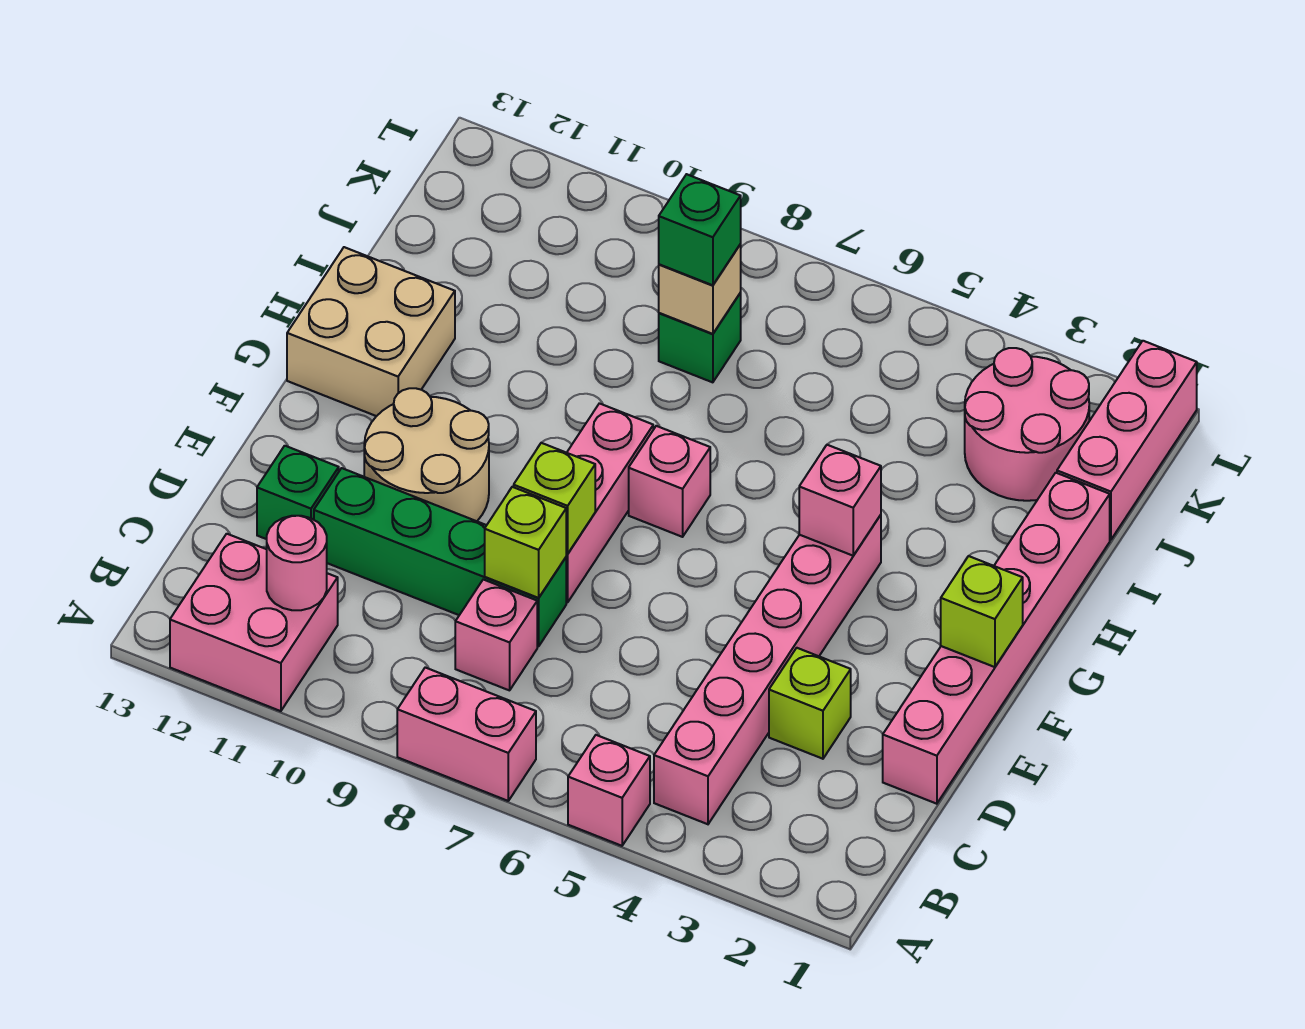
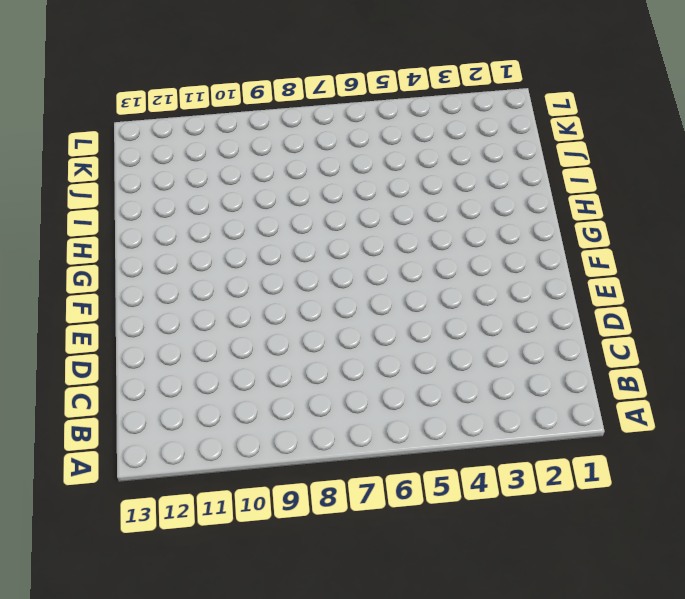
none -> pink brick A5 level 1
none -> pink brick A7:A8 level 1
none -> pink brick A11:B12 level 1

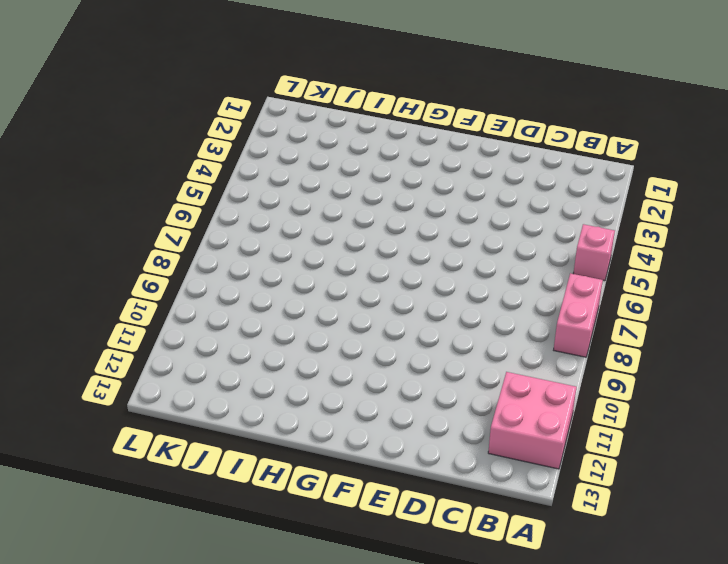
none -> pink brick B4:G4 level 1
none -> pink brick C8 level 1
none -> pink brick D1:I1 level 1

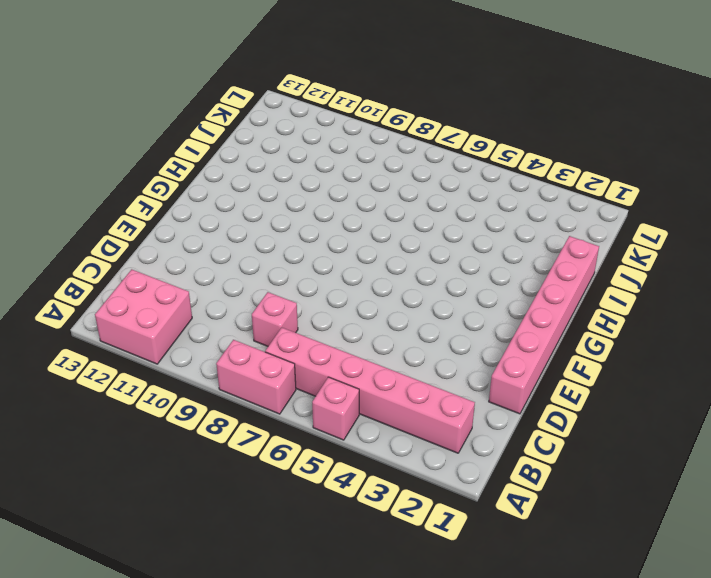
pink brick B2:B7 level 1 -> pink brick B4:G4 level 1
none -> lime brick D3 level 1
none -> green brick D8:D11 level 1
none -> green brick D12 level 1

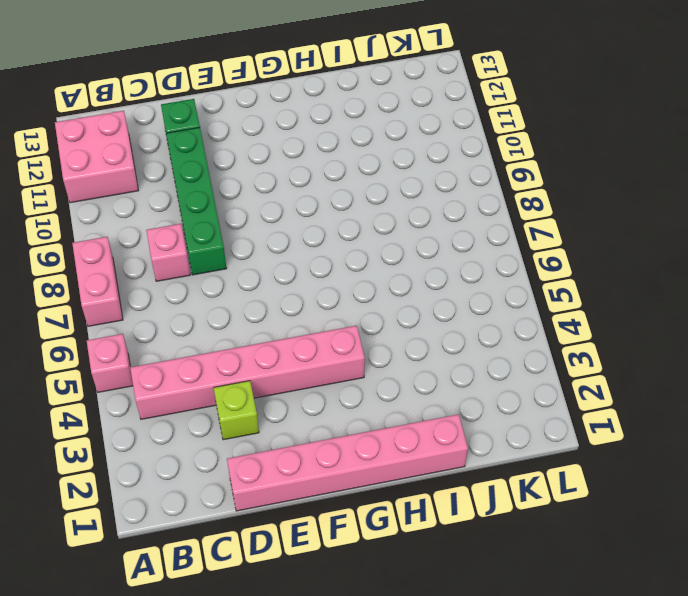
none -> pink brick E8:G8 level 1
none -> tan round brick E10:F11 level 1
none -> pink brick G7 level 1

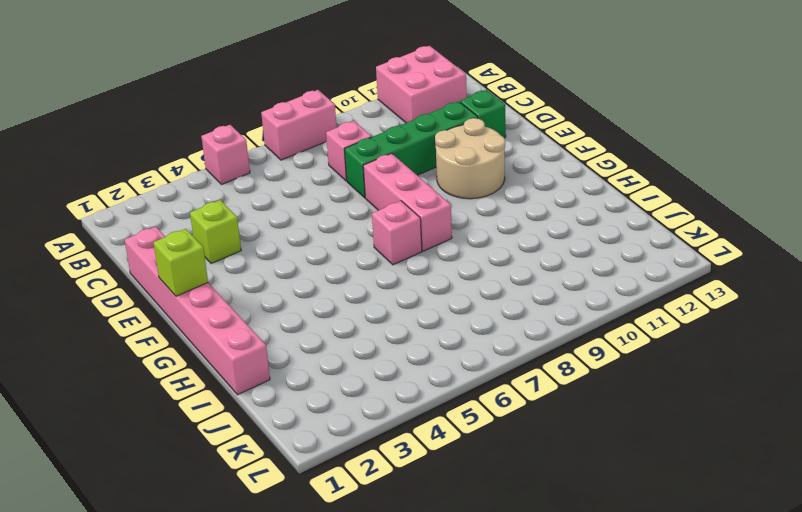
none -> pink brick B4:G4 level 1
none -> tan brick G12:H13 level 1
none -> pink brick J1:L1 level 1

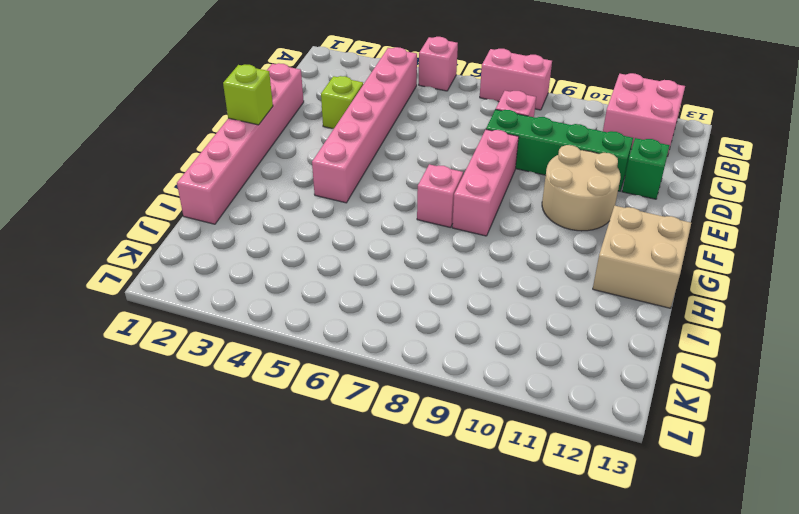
none -> pink brick J1:L1 level 1
none -> pink round brick J2:K3 level 1
none -> green brick J8 level 1

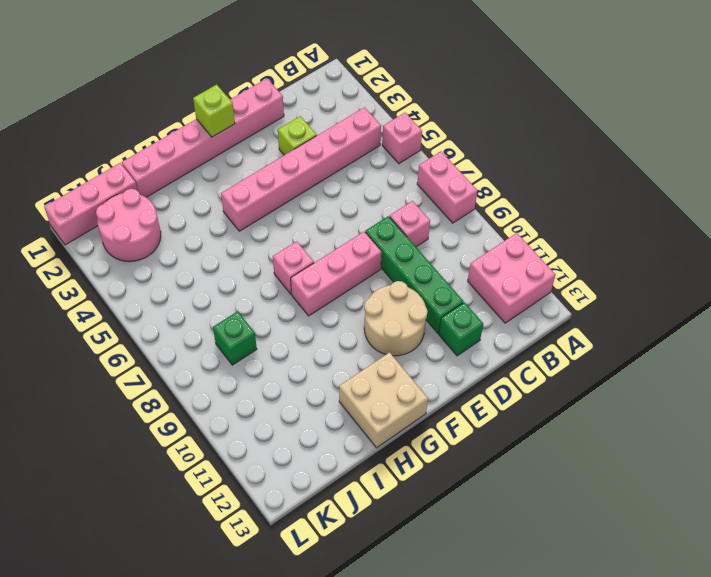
none -> pink round brick B11 level 2
none -> lime brick D8 level 2
none -> lime brick E8 level 2

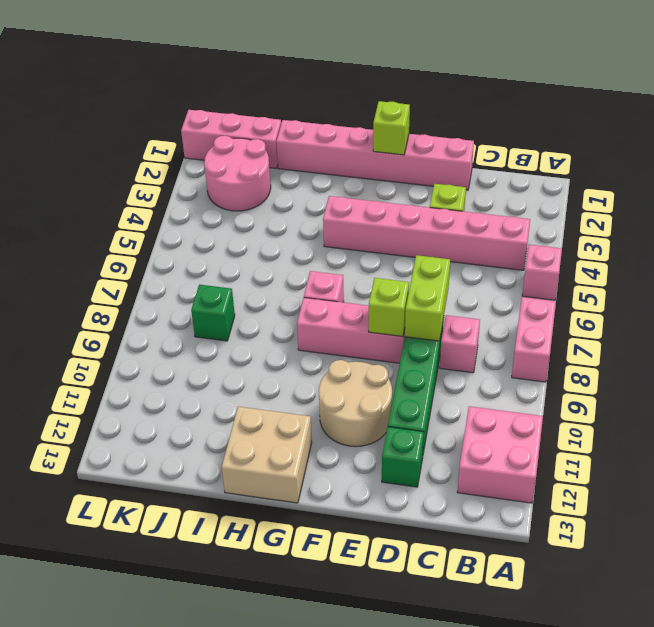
lime brick D7:D8 level 2 -> lime brick D8 level 2
none -> pink round brick B11 level 2
none -> pink brick G4 level 2
none -> tan brick J8 level 2

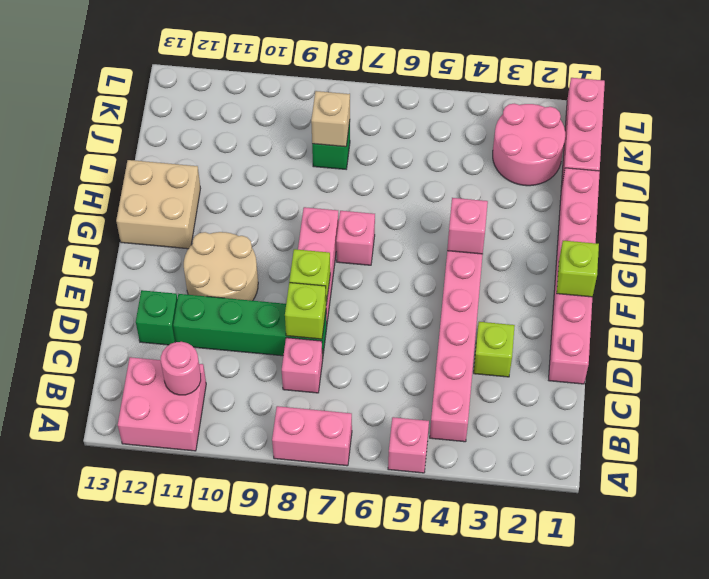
none -> green brick J8 level 3

